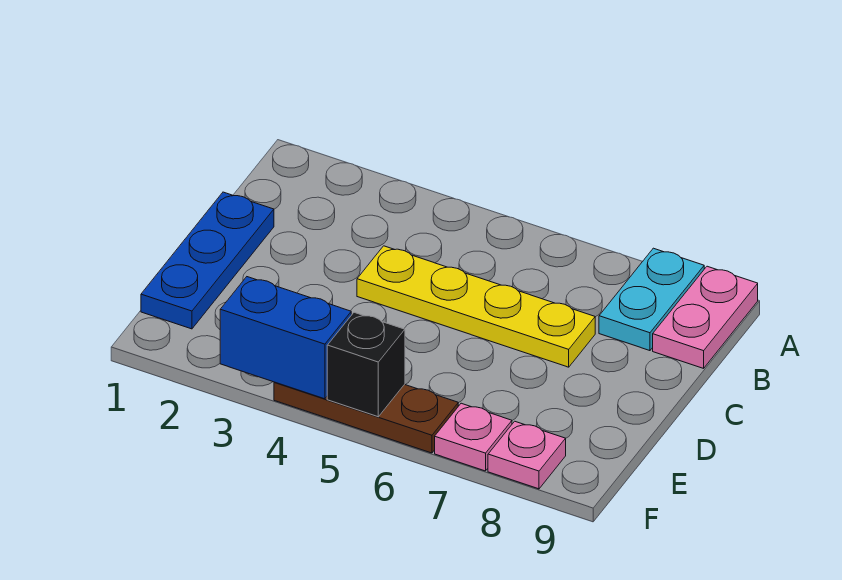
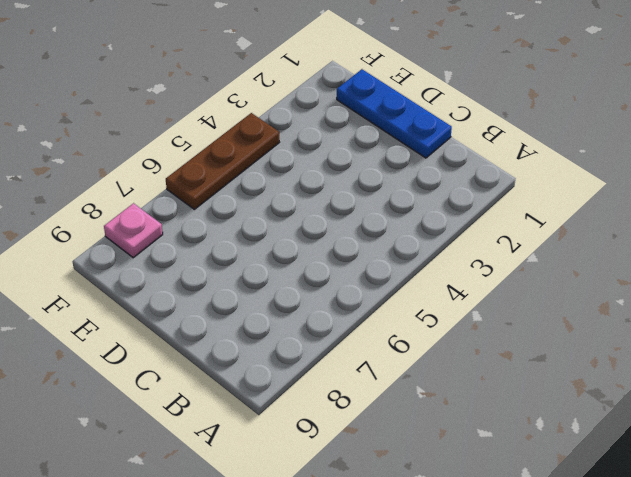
none -> cyan plate A8:B8 level 1
none -> pink plate A9:B9 level 1

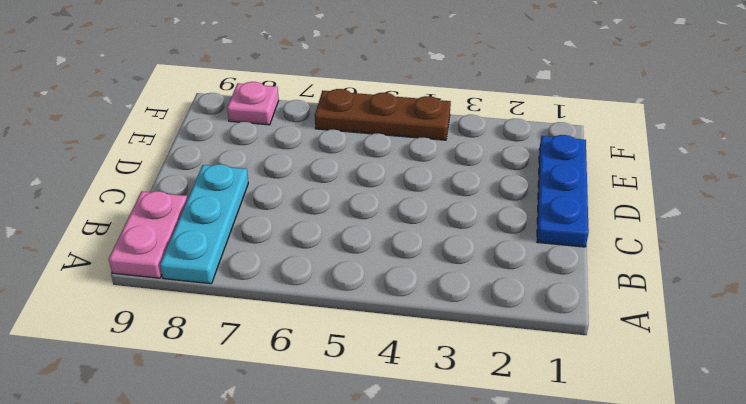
cyan plate A8:C8 level 1 -> cyan plate A8:B8 level 1
none -> yellow plate C4:C7 level 1
none -> pink plate F7 level 1

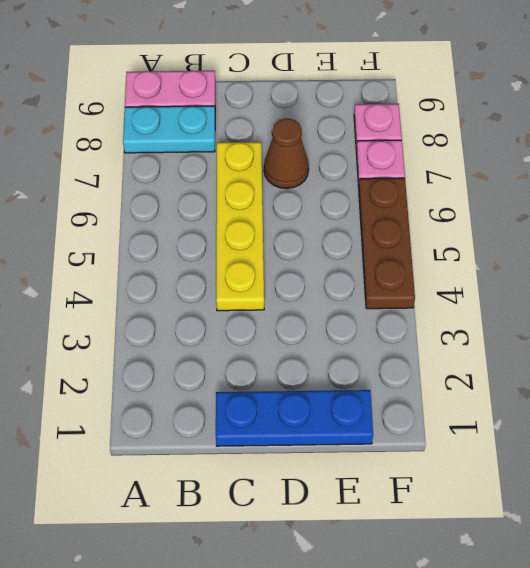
brown cone D7 level 1 -> none
none -> blue brick F3:F4 level 2
none -> black brick F5 level 2

